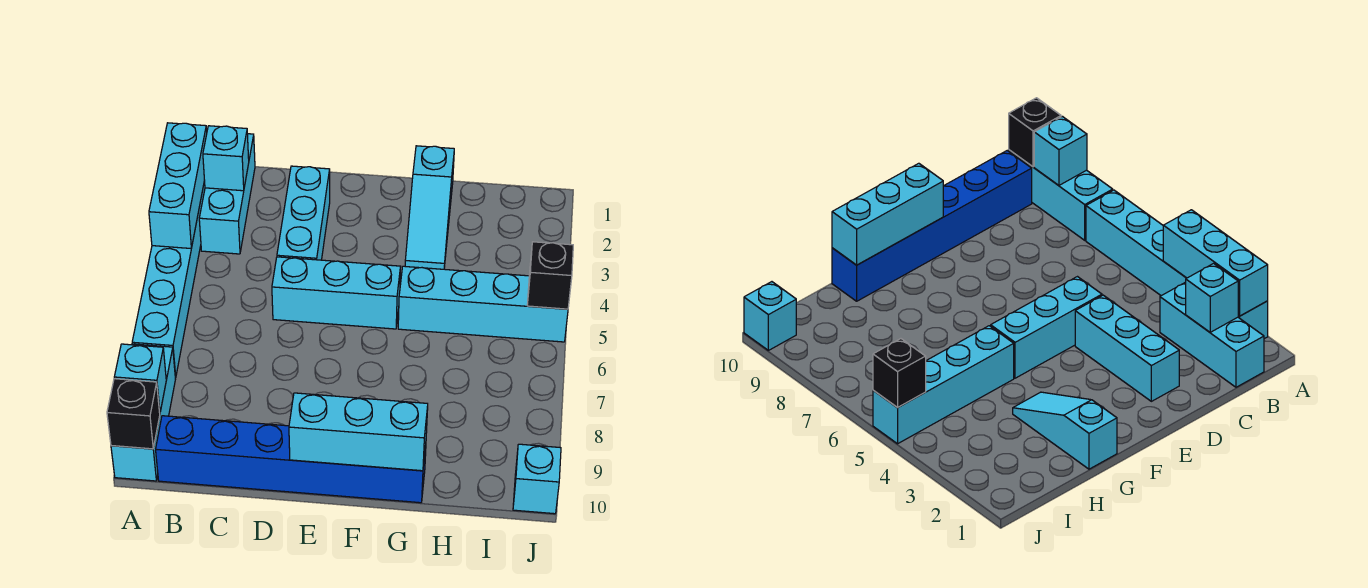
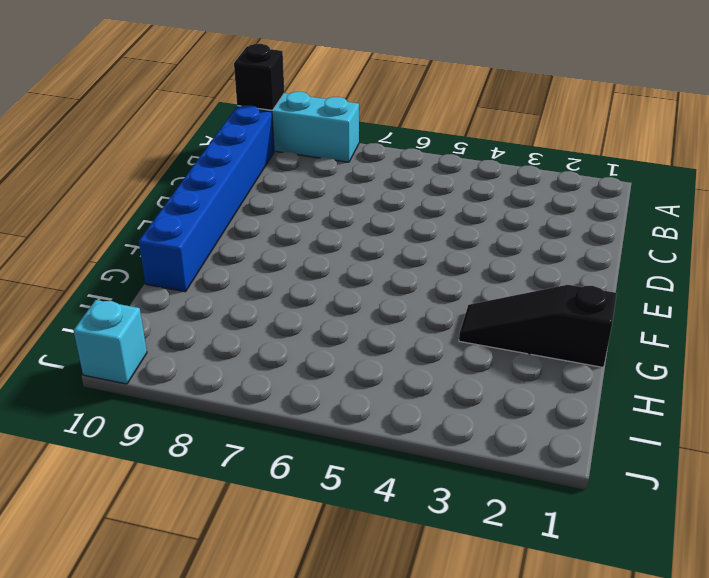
black slope G1:G3 level 1 top 1 -> cyan slope G1:G3 level 1 top 1
none -> cyan brick A2:A7 level 1
none -> cyan brick B1:B3 level 1
none -> cyan brick D2:D4 level 1

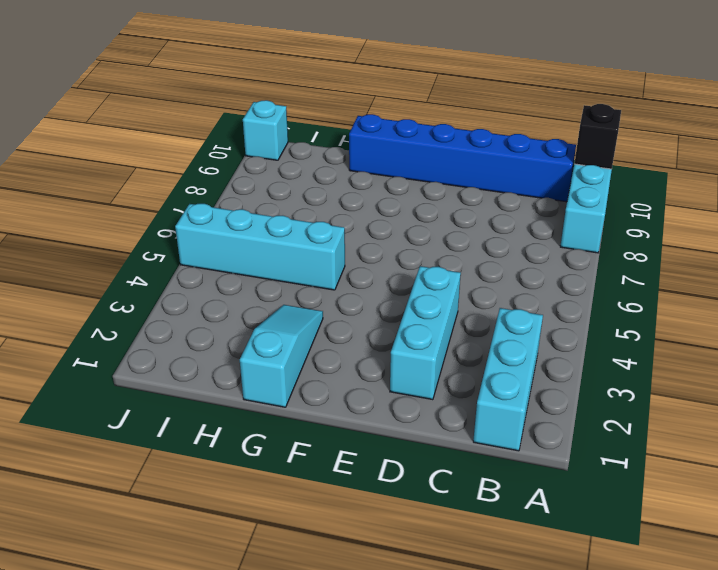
none -> cyan brick A2:A7 level 1
none -> cyan brick D5:F5 level 1
none -> cyan brick A2:A4 level 2

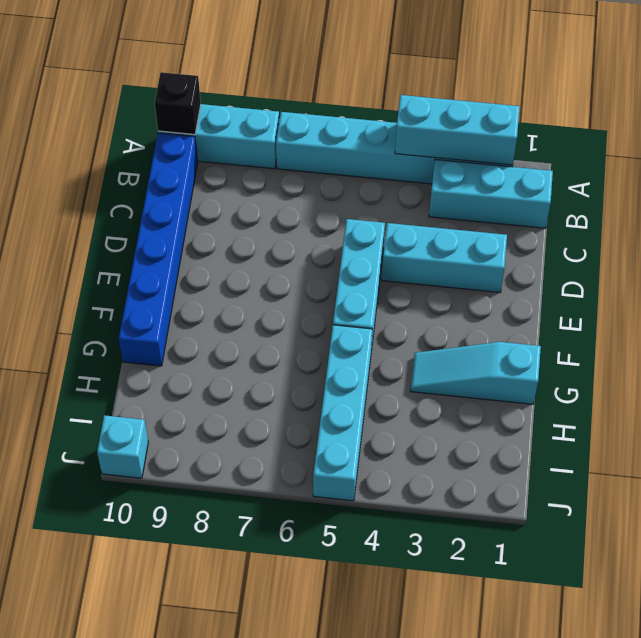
none -> cyan brick A9 level 2
none -> cyan brick B2 level 2
none -> cyan brick E10:G10 level 2

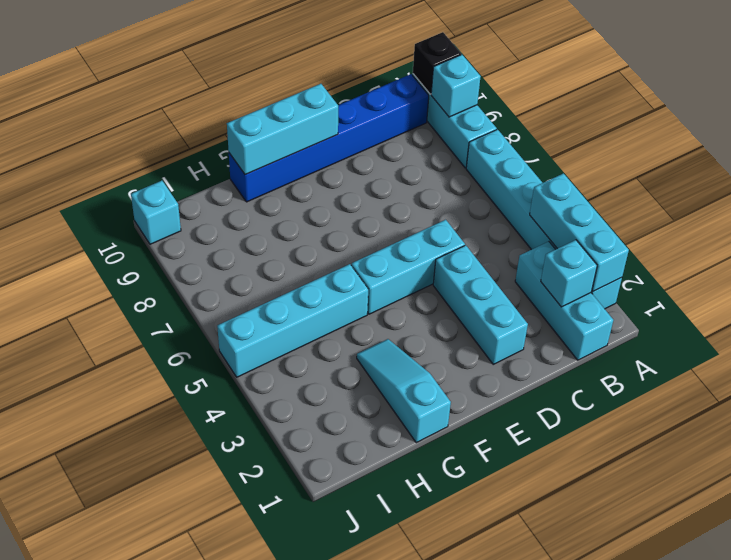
none -> black brick J5 level 2

